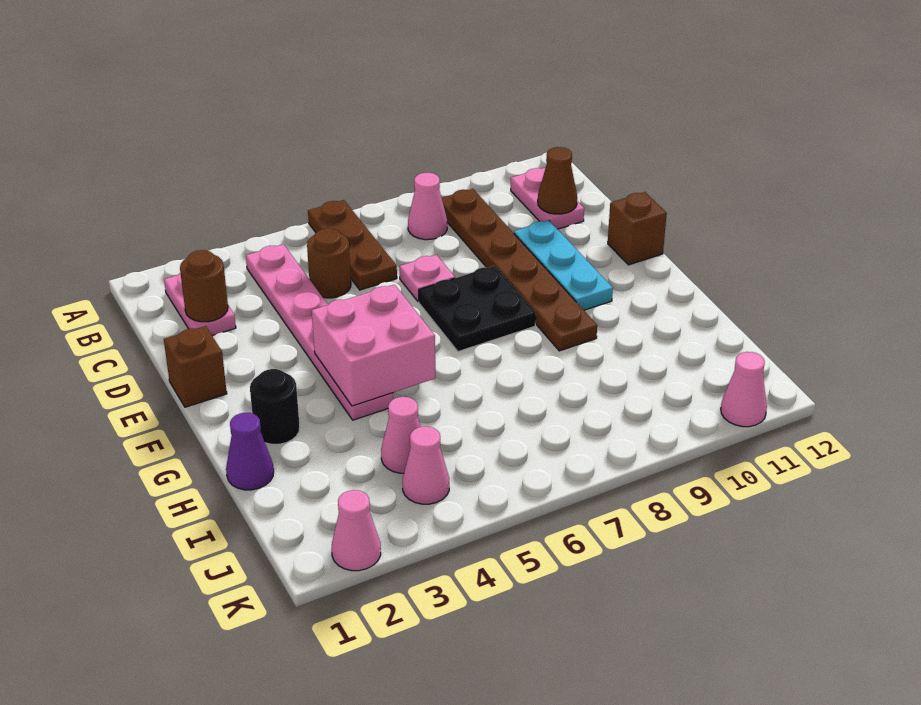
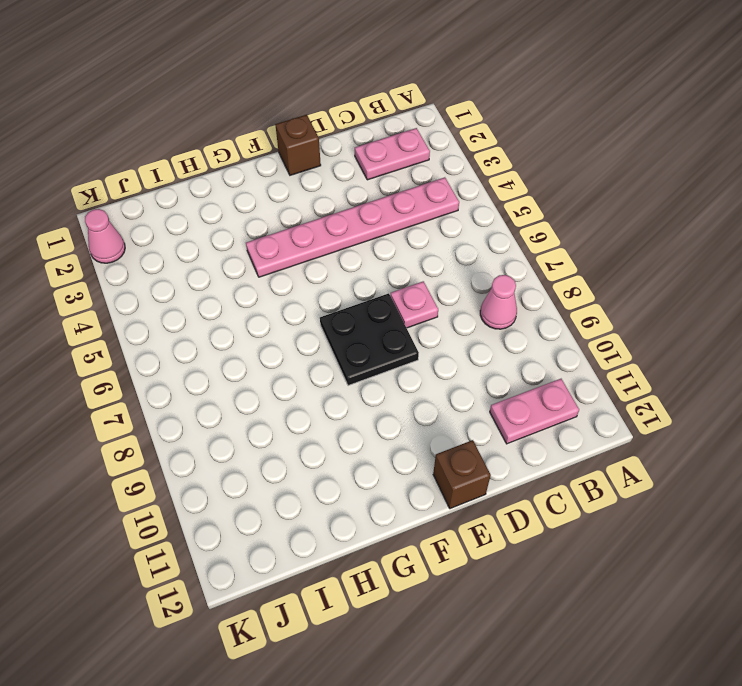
none -> brown plate A6:C6 level 1
none -> brown plate B9:G9 level 1
none -> brown round brick C5 level 1

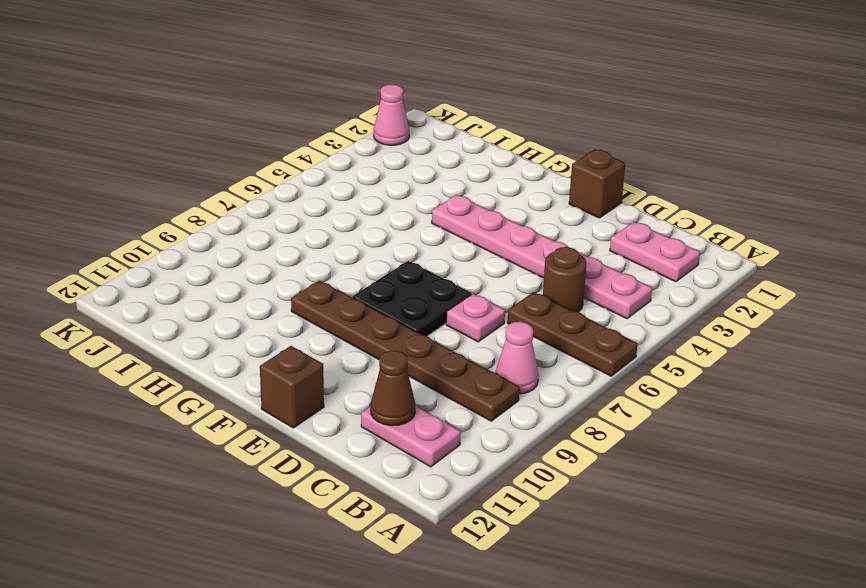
none -> cyan plate D10:F10 level 1
none -> black round brick G2 level 1
none -> purple cone H1 level 1

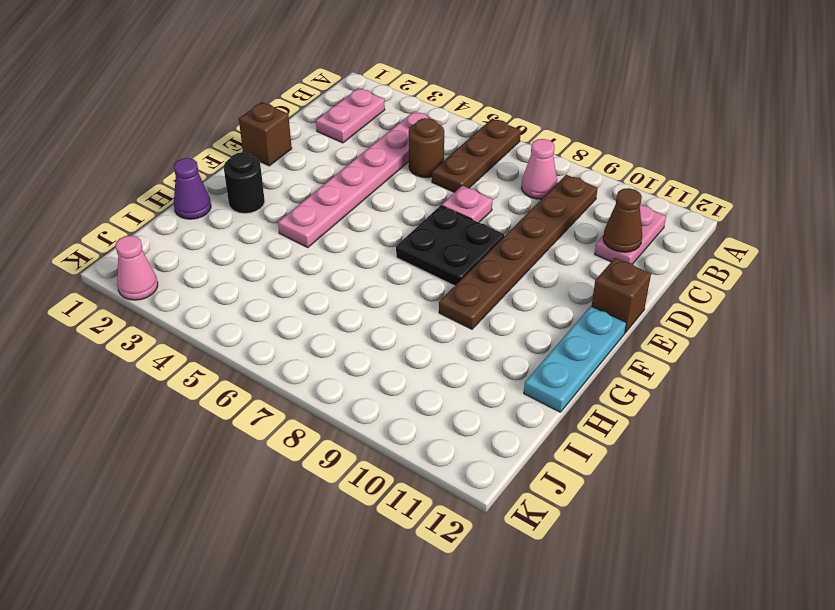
cyan plate F12:H12 level 1 -> cyan plate D10:F10 level 1
none -> pink cone I4 level 1
none -> pink cone J4 level 1
none -> pink cone K11 level 1

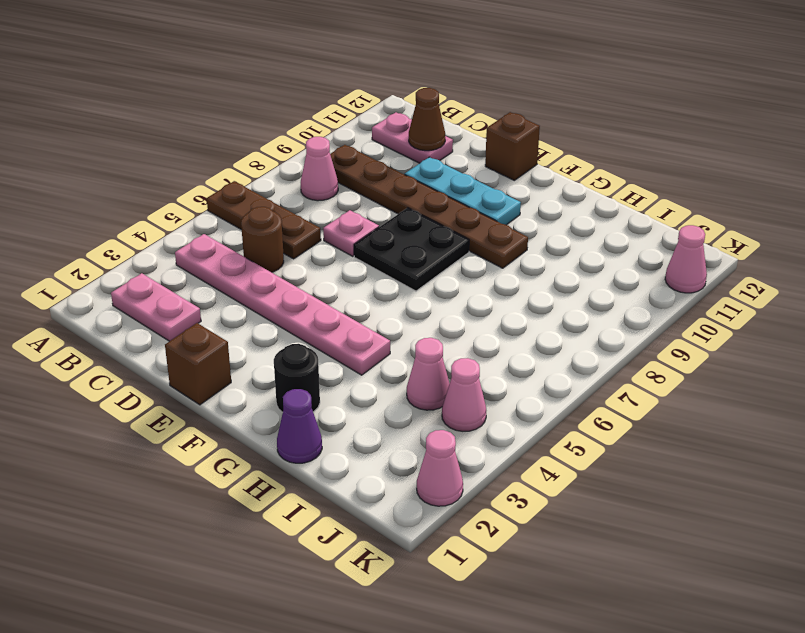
none -> brown round brick C2 level 2
none -> pink brick F4:G5 level 2

